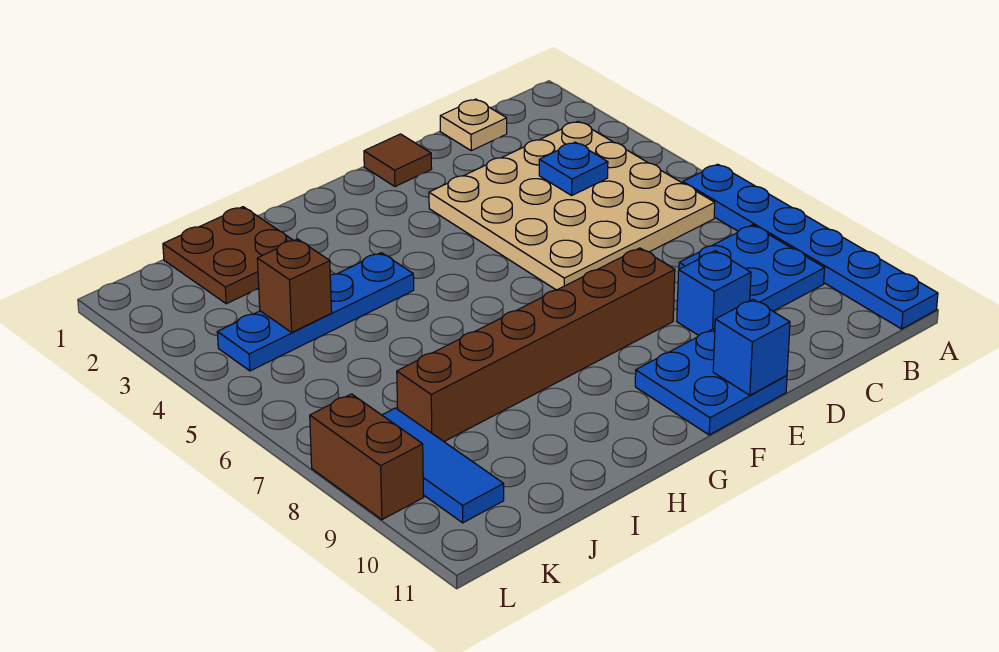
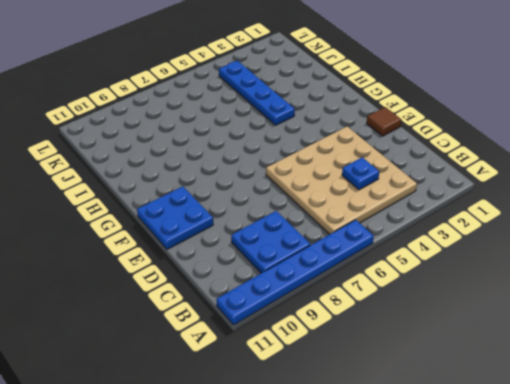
none -> tan plate C1 level 1
none -> blue brick D9 level 1
none -> brown brick E8:J8 level 1

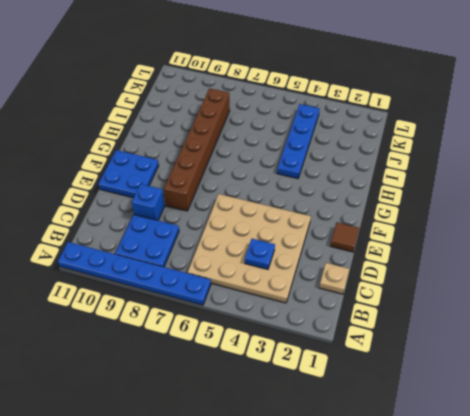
none -> brown plate I1:J2 level 1
none -> blue tile K8:K10 level 1
none -> brown brick L8:L9 level 1

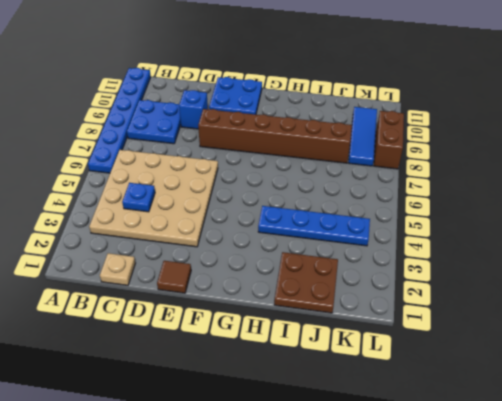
none -> blue brick E11 level 2
none -> brown brick J4 level 2

